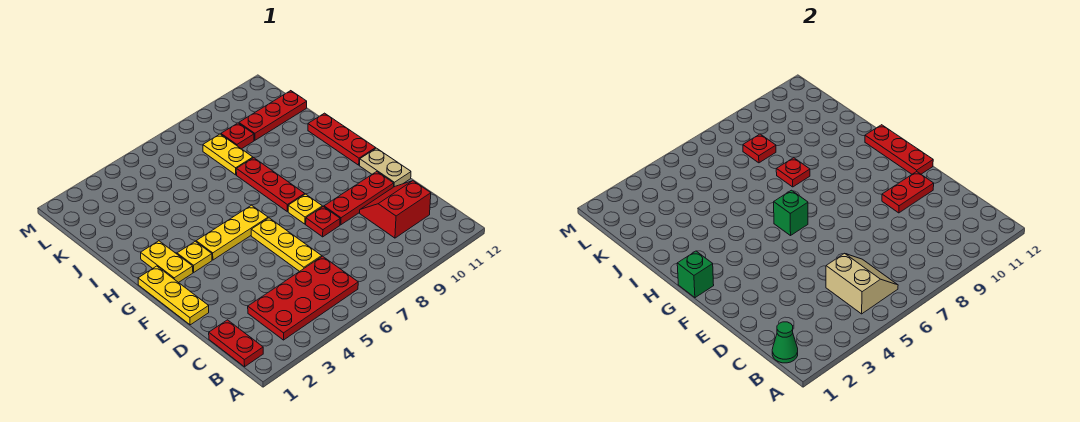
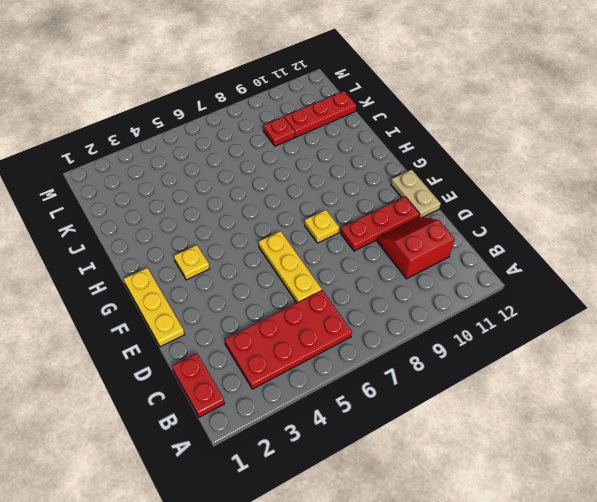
none -> red plate E8 level 1
none -> yellow plate G2:H2 level 1
none -> yellow plate G4:G6 level 1

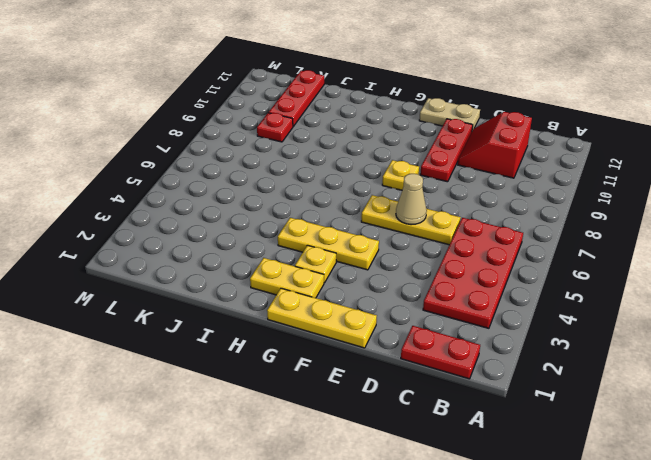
tan cone E6 level 2 -> none
yellow plate F4:H4 level 1 -> yellow plate G4:G6 level 1
none -> red plate E8 level 1
none -> red plate G8:I8 level 1
none -> red plate G12:I12 level 1

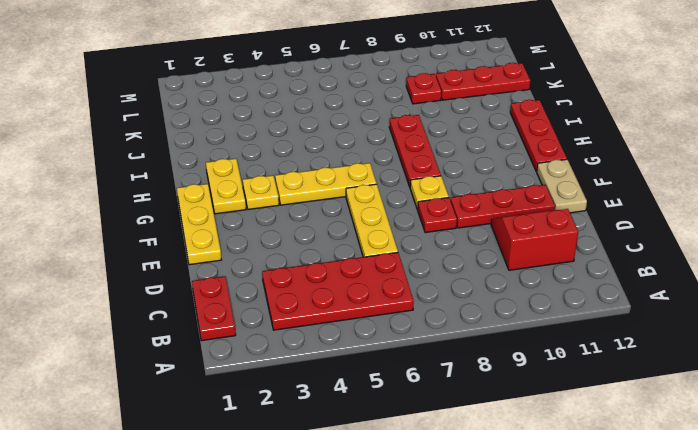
none -> yellow plate J8:K8 level 1
none -> green cone B1 level 2
none -> tan slope B5:C6 level 2 top 5

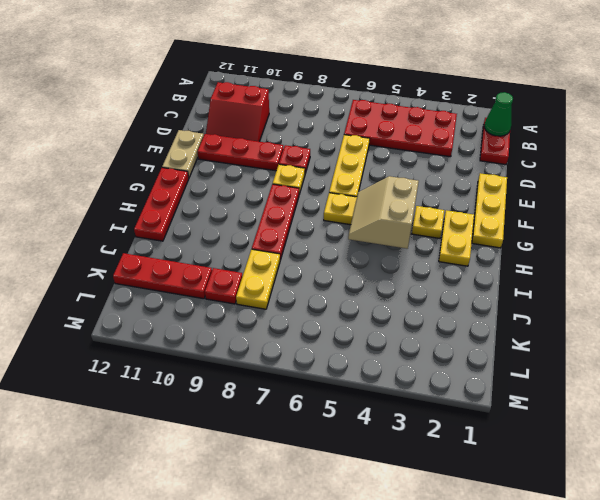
tan slope G4:H5 level 2 top 4 -> tan slope B5:C6 level 2 top 5
none -> red plate E10:E11 level 2
none -> red plate F12:H12 level 2
none -> green brick G1 level 2

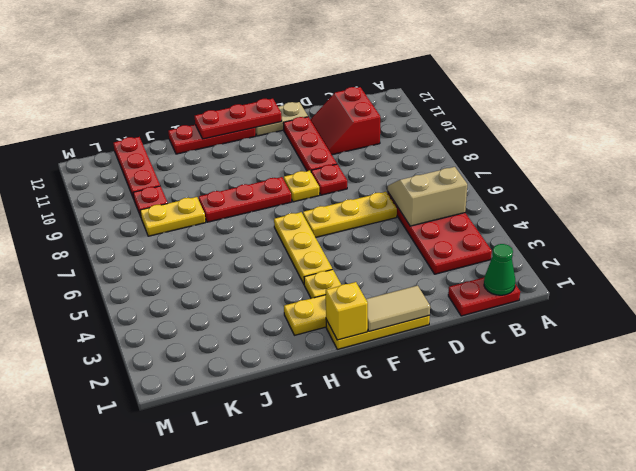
tan tile E1:F1 level 2 -> none
yellow brick G1 level 2 -> green brick G1 level 2
none -> red plate E10:E11 level 2
none -> green brick G6 level 2
none -> red plate I8 level 2

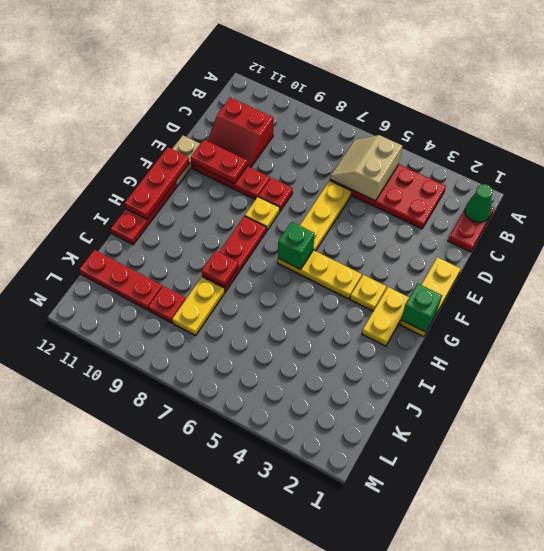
none -> red plate K8 level 2

